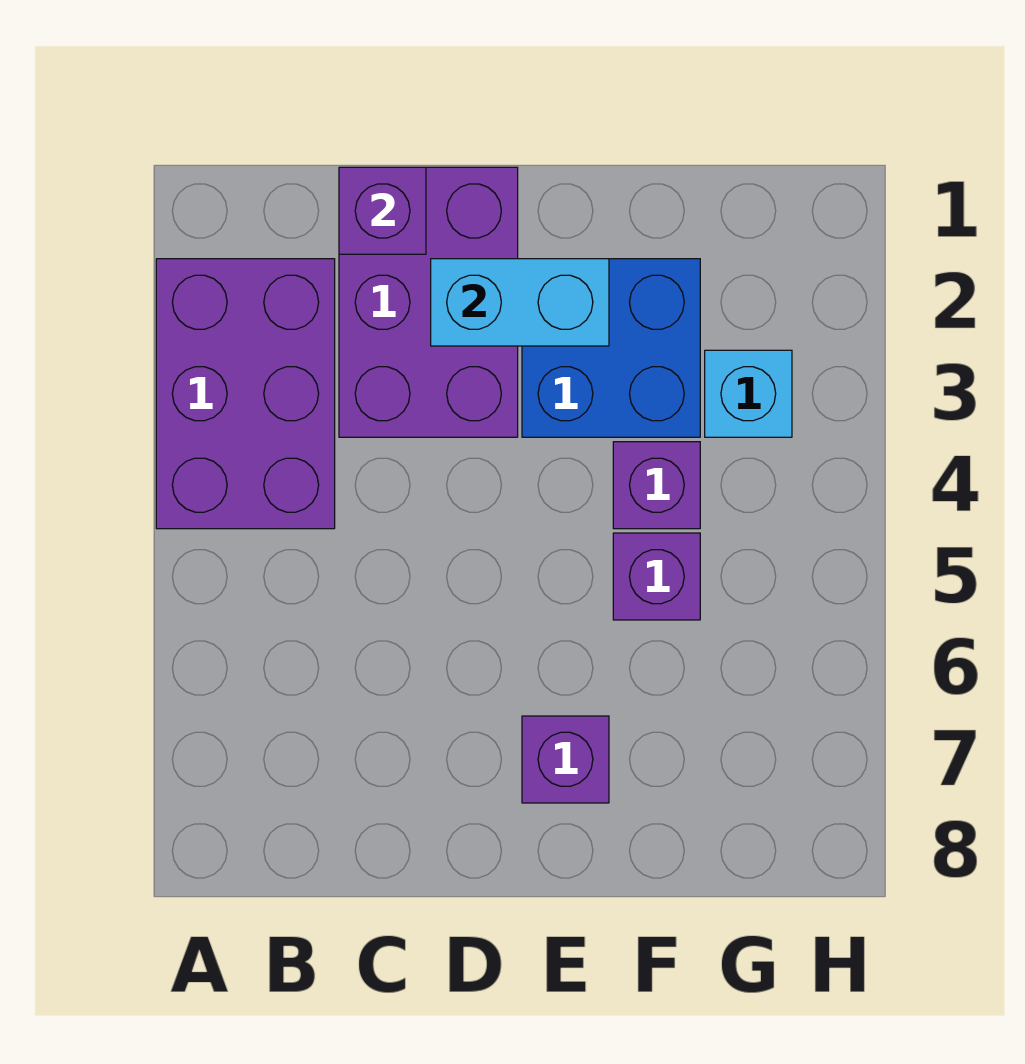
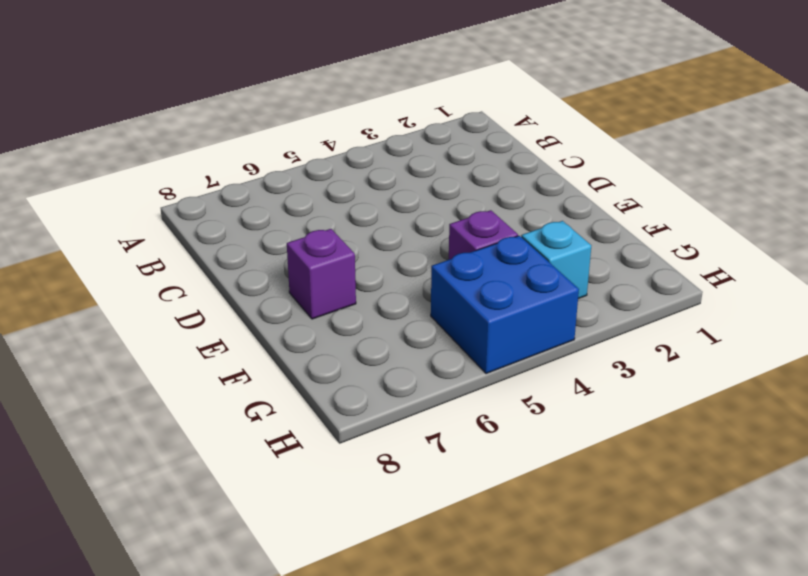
blue brick G4:H5 level 1 -> blue brick E2:F3 level 1
none -> purple brick A2:B4 level 1
none -> purple brick C1:D3 level 1

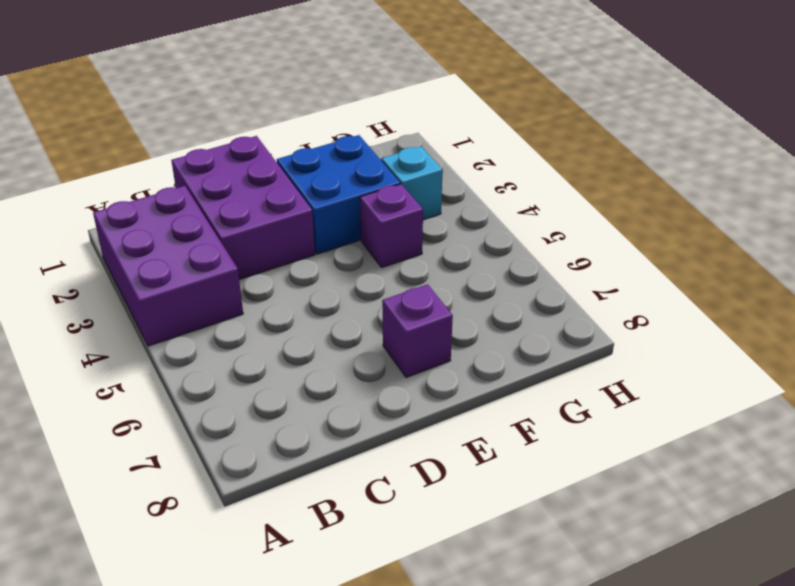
none -> purple brick F5 level 1
none -> purple brick C1 level 2

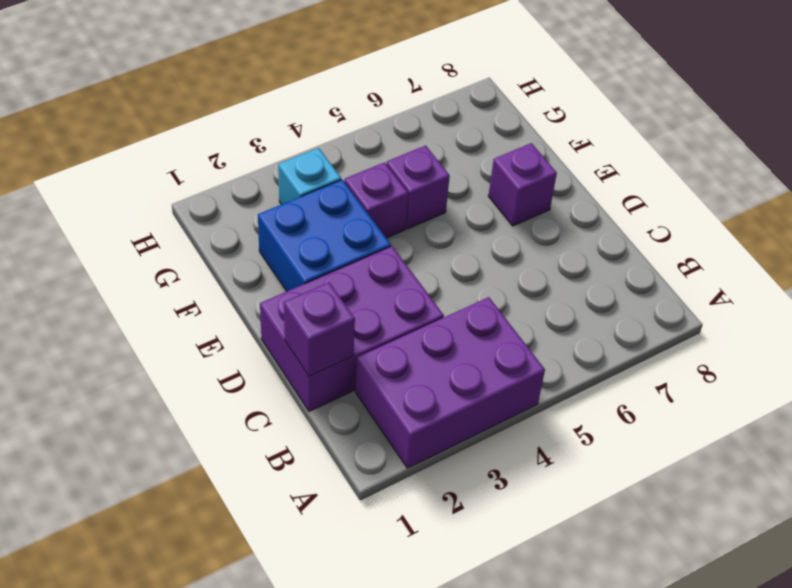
none -> cyan brick D2:E2 level 2

